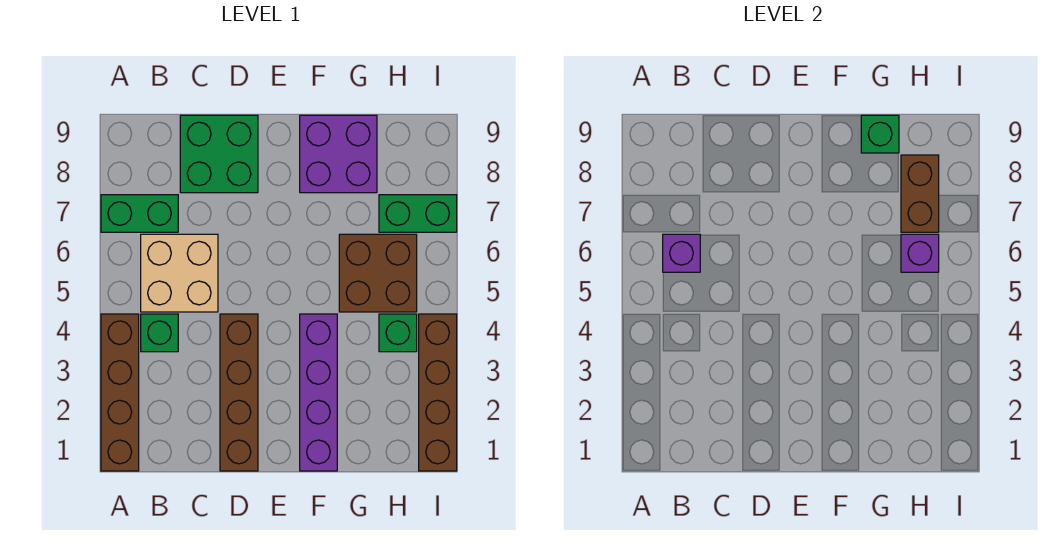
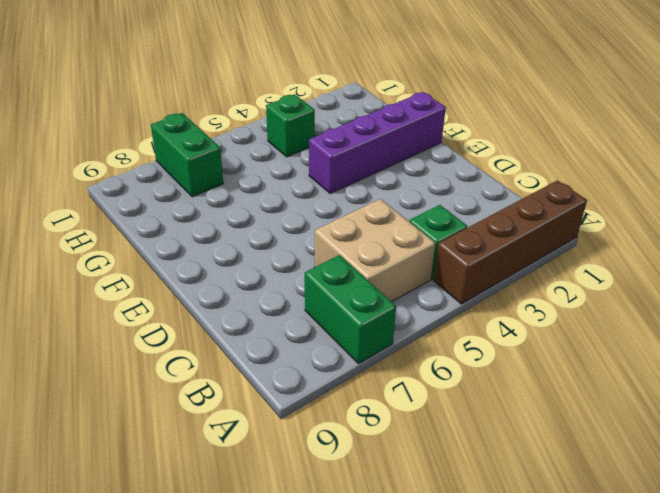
none -> green brick C8:D9 level 1
none -> brown brick D1:D4 level 1
none -> purple brick F8:G9 level 1

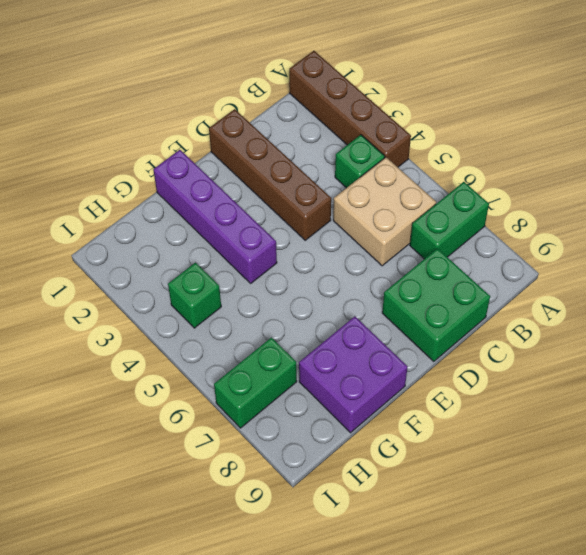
none -> brown brick G5:H6 level 1
none -> brown brick I1:I4 level 1
none -> purple brick B6 level 2

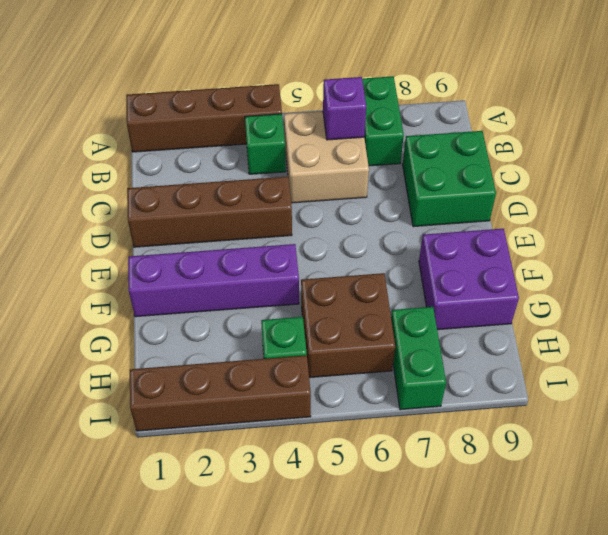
none -> green brick G9 level 2
none -> purple brick H6 level 2
none -> brown brick H7:H8 level 2

